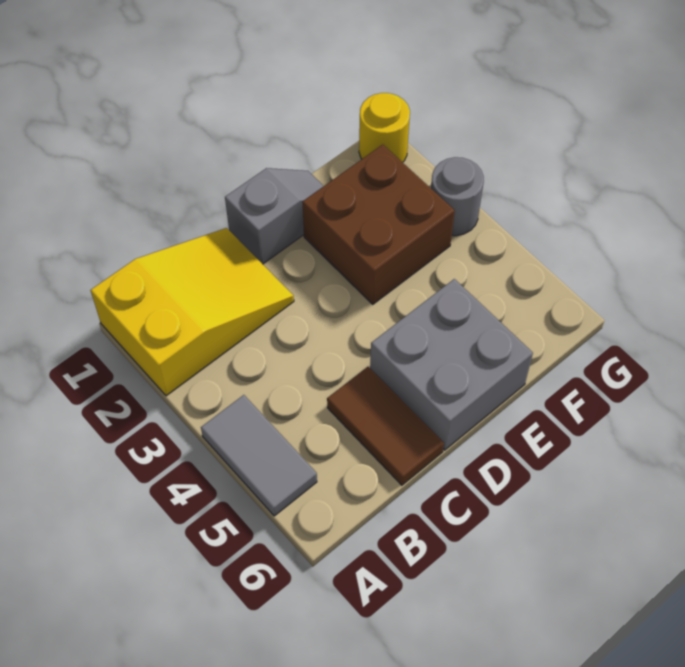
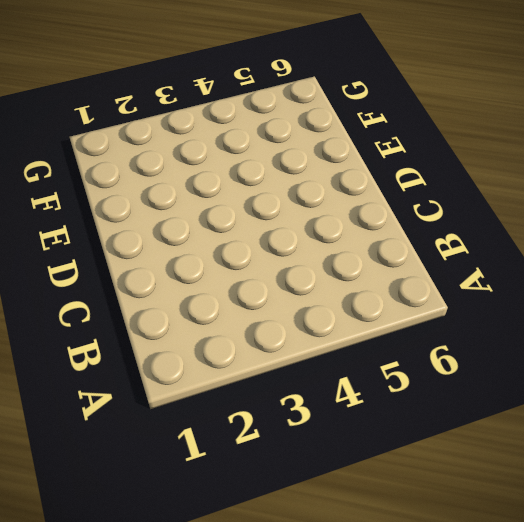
none -> yellow slope A1:C2 level 1 top A
none -> grey tile A4:A5 level 1

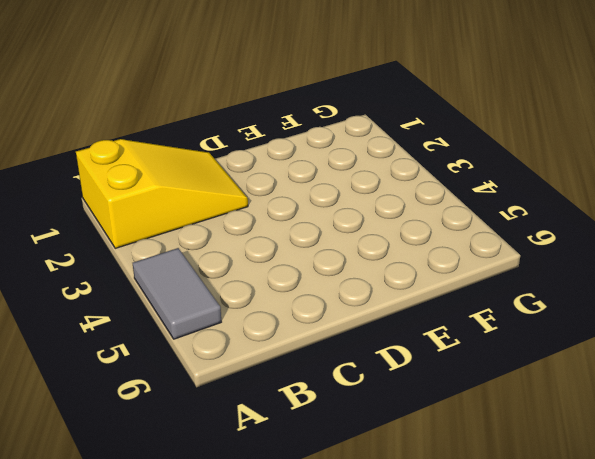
none -> brown tile C5:C6 level 1
none -> grey slope D1:E1 level 1 top D

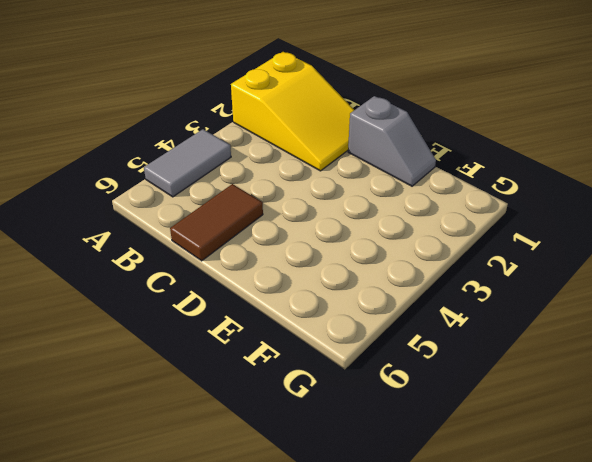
none -> grey brick D5:E6 level 1
none -> brown brick E2:F3 level 1

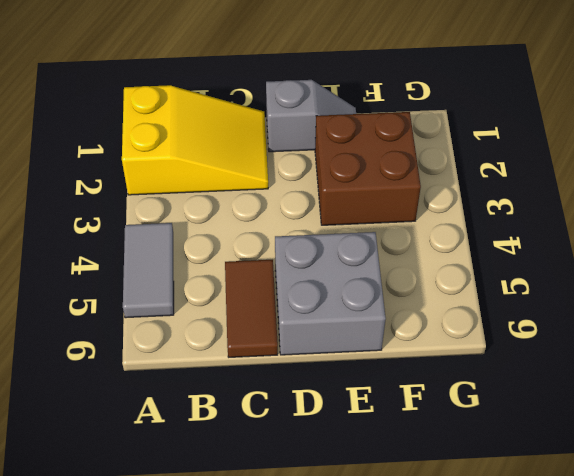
none -> yellow round brick G1 level 1
none -> grey round brick G3 level 1

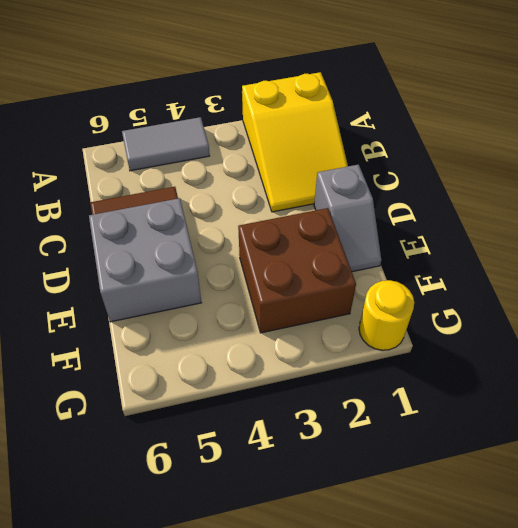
none -> grey round brick G3 level 1

